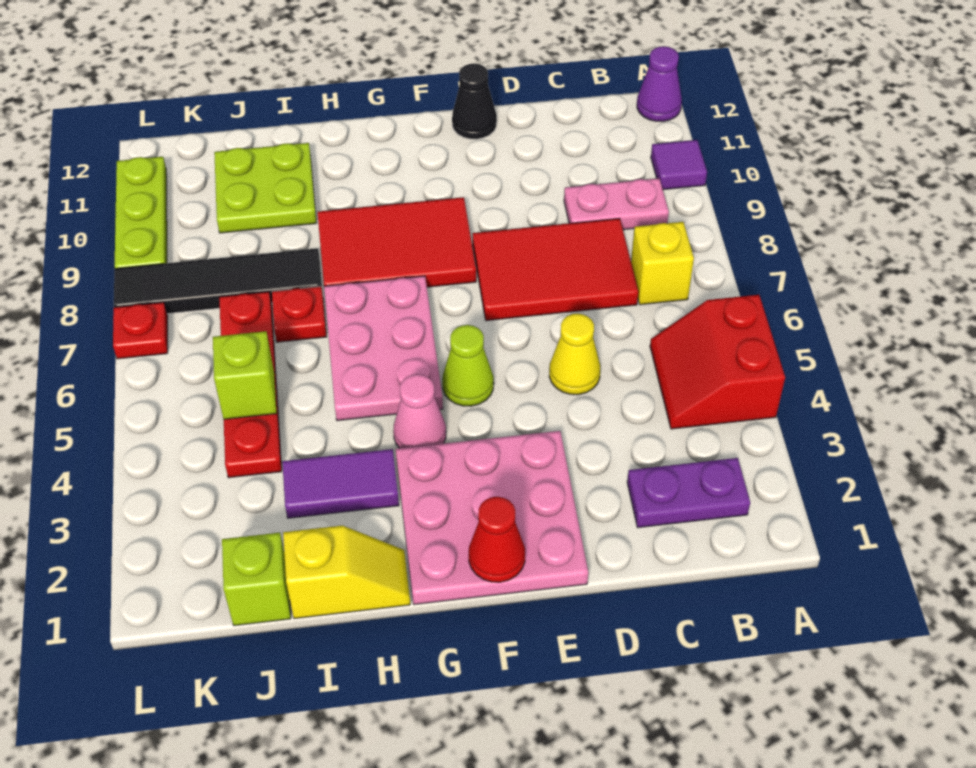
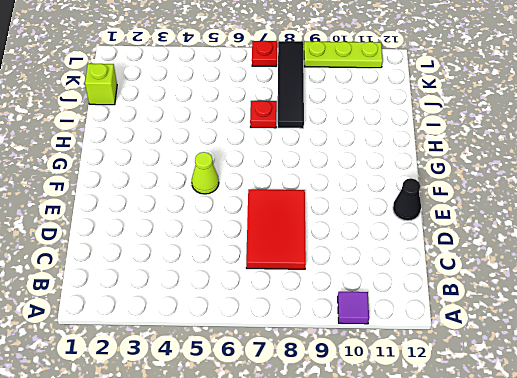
none -> red slope A4:B5 level 1 top A
none -> purple cone A12 level 1
none -> purple plate B2:C2 level 1

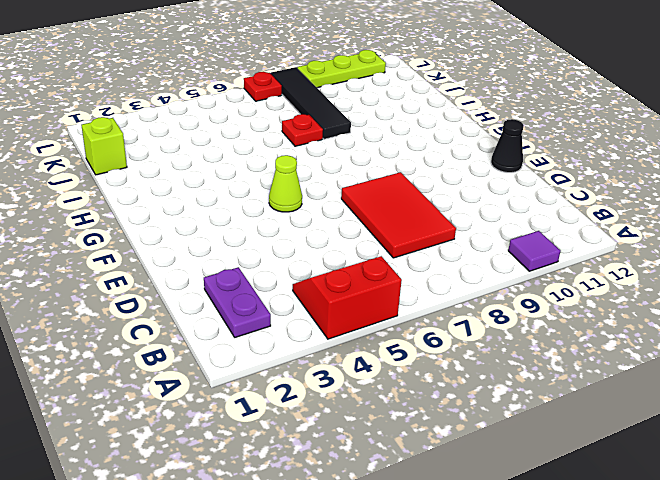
none -> purple cone A12 level 1
none -> yellow brick B7 level 1
none -> pink plate B9:C9 level 1

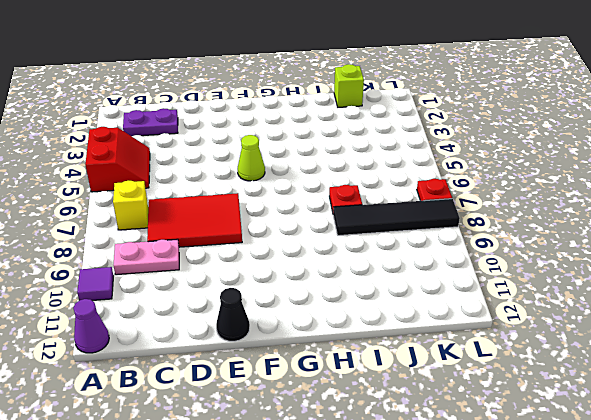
none -> yellow cone D5 level 1
none -> pink plate E1:G3 level 1
none -> red tile F8:H9 level 1

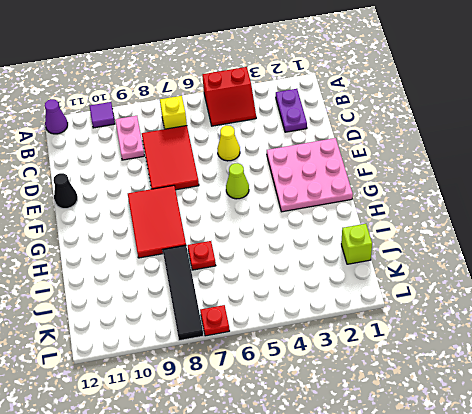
none -> pink cone G4 level 1
none -> pink plate G5:H7 level 1
none -> yellow slope H1:I1 level 1 top I

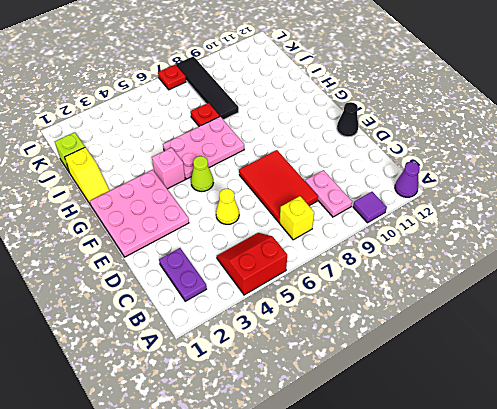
pink brick G4 level 1 -> pink cone G4 level 1
none -> red tile F8:H9 level 1
none -> purple tile H3:I3 level 1
none -> lime plate I10:J11 level 1

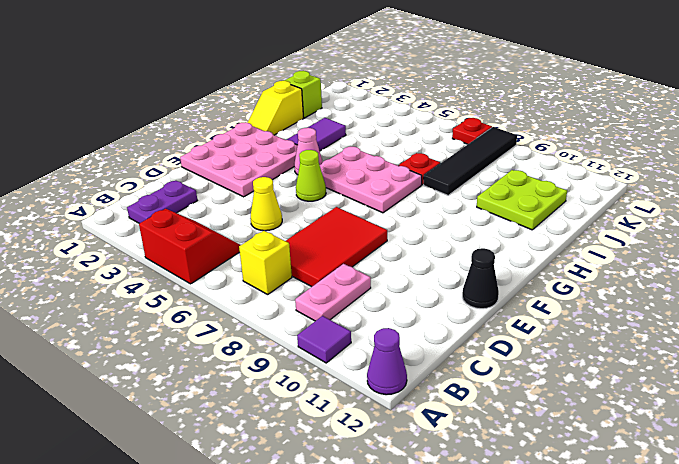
none -> red tile F8:H9 level 1
none -> red plate J4:J7 level 1
none -> lime plate L9:L11 level 1

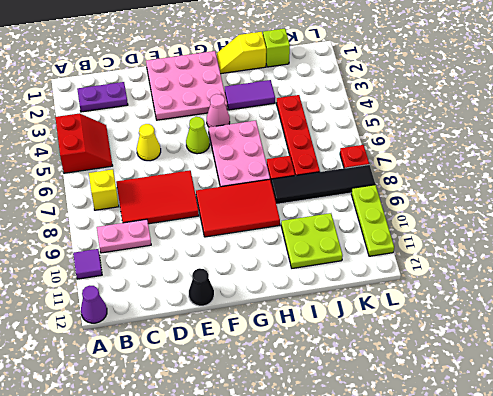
none -> red cone F1 level 2
none -> lime brick J5 level 2

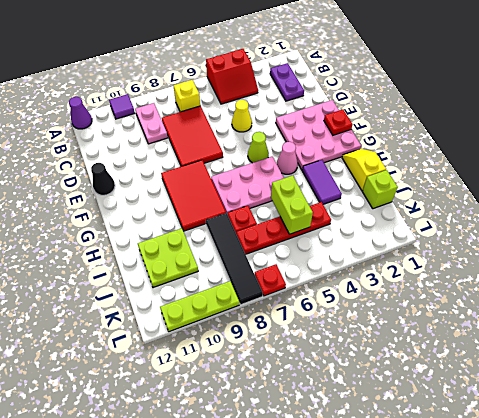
red plate F1 level 2 -> red cone F1 level 2
lime brick I5:J5 level 2 -> lime brick J5 level 2

